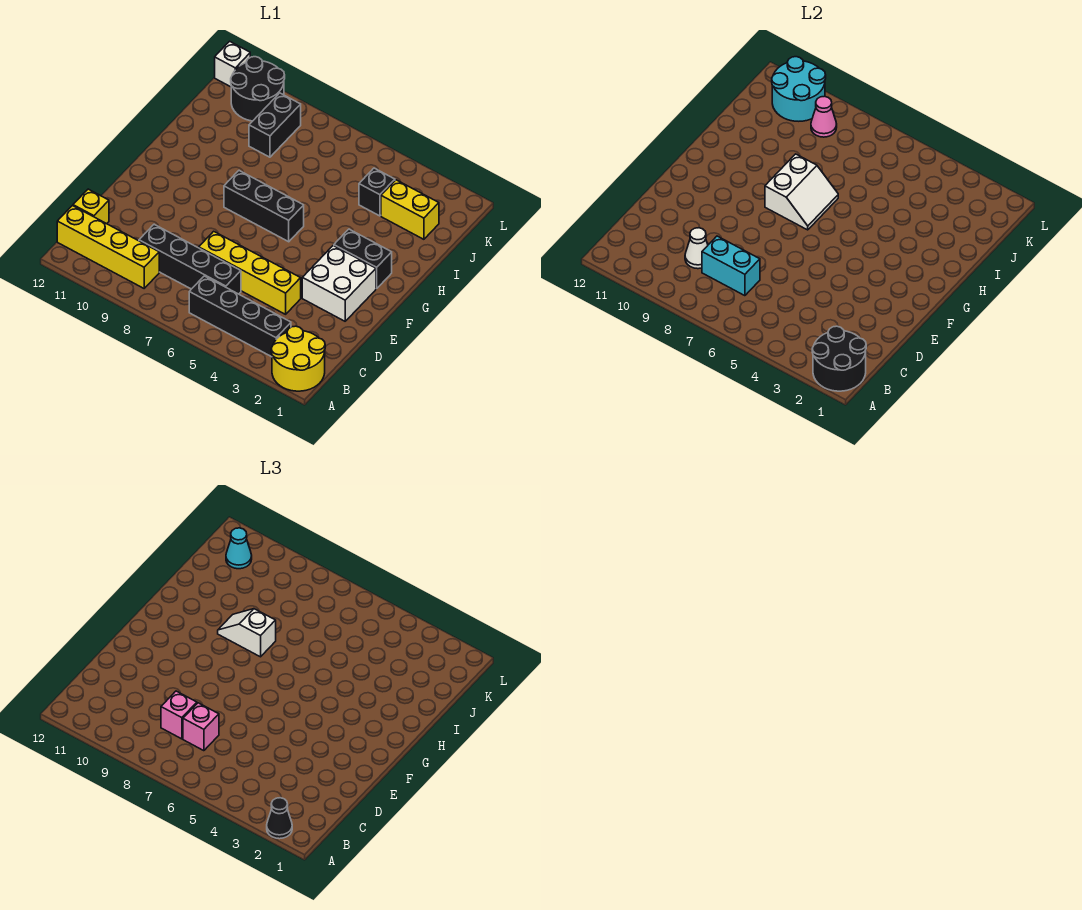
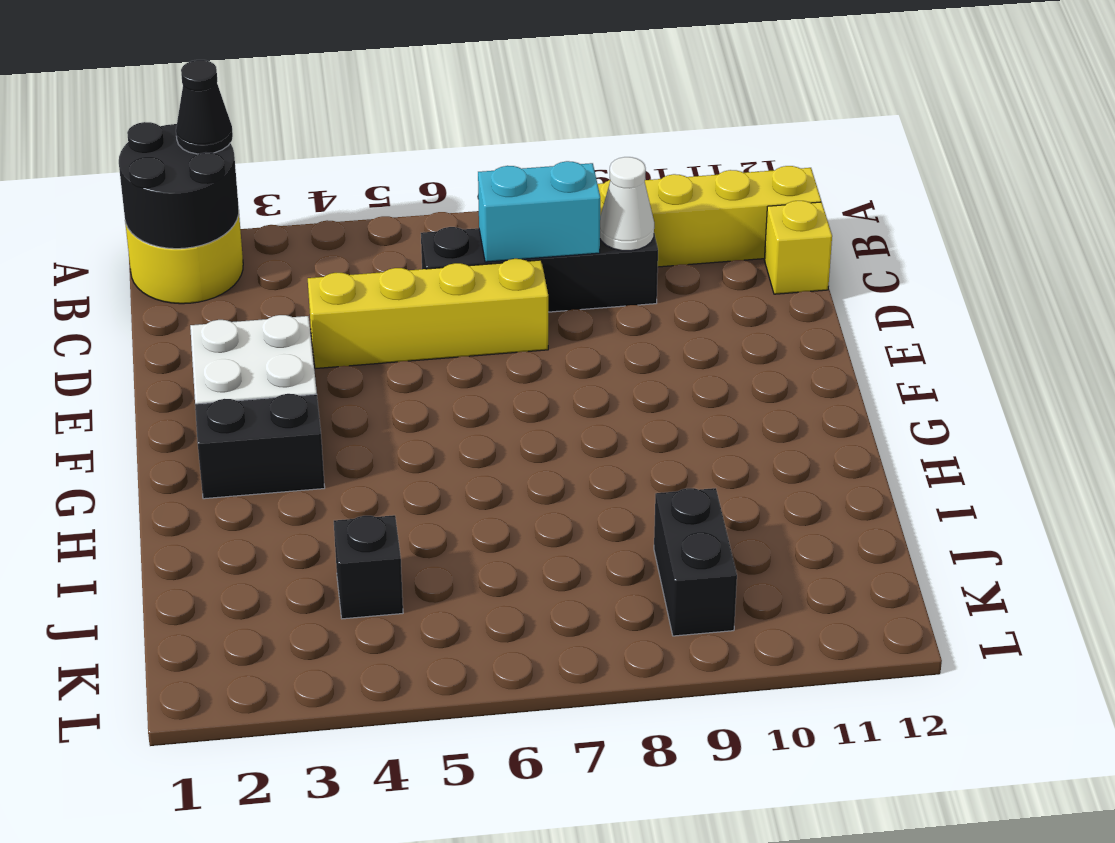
none -> black brick B3:B6 level 1
none -> black brick G6:G8 level 1
none -> yellow brick J2:J3 level 1

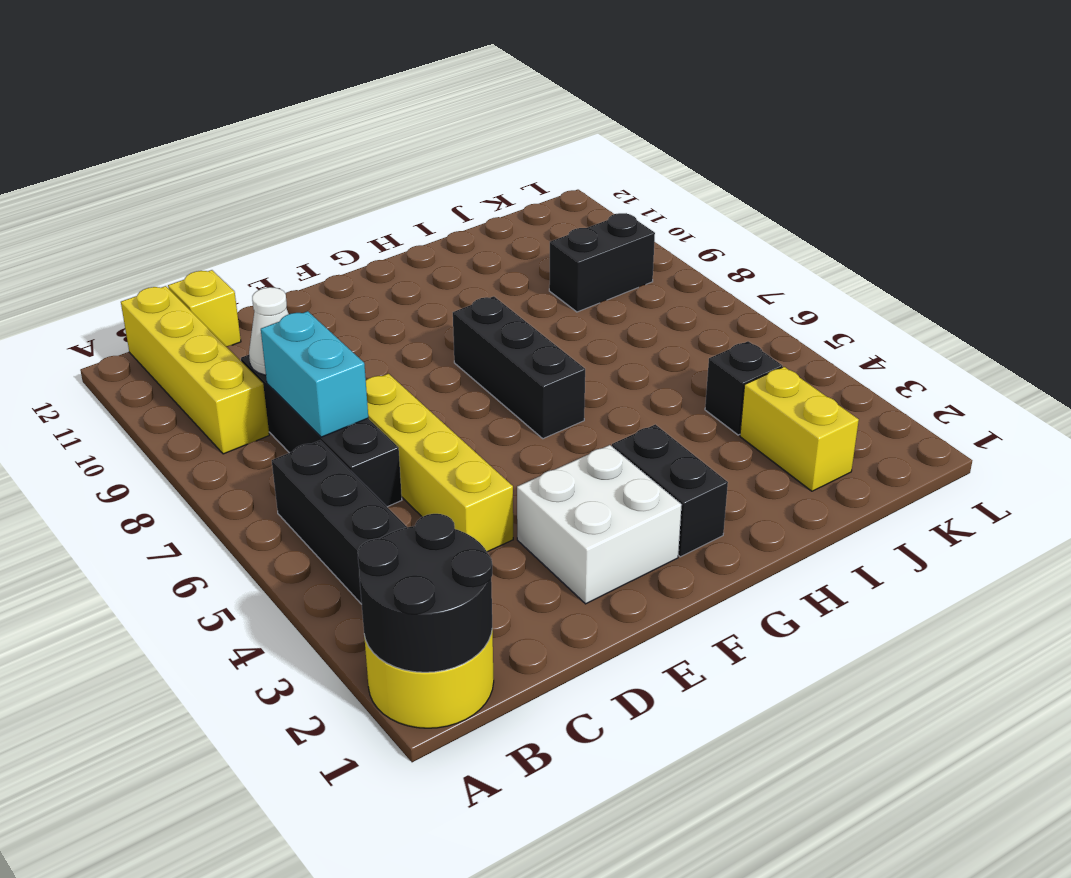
none -> black round brick K10:L11 level 1
none -> white brick L12 level 1
none -> white slope G7:H8 level 2 top 8

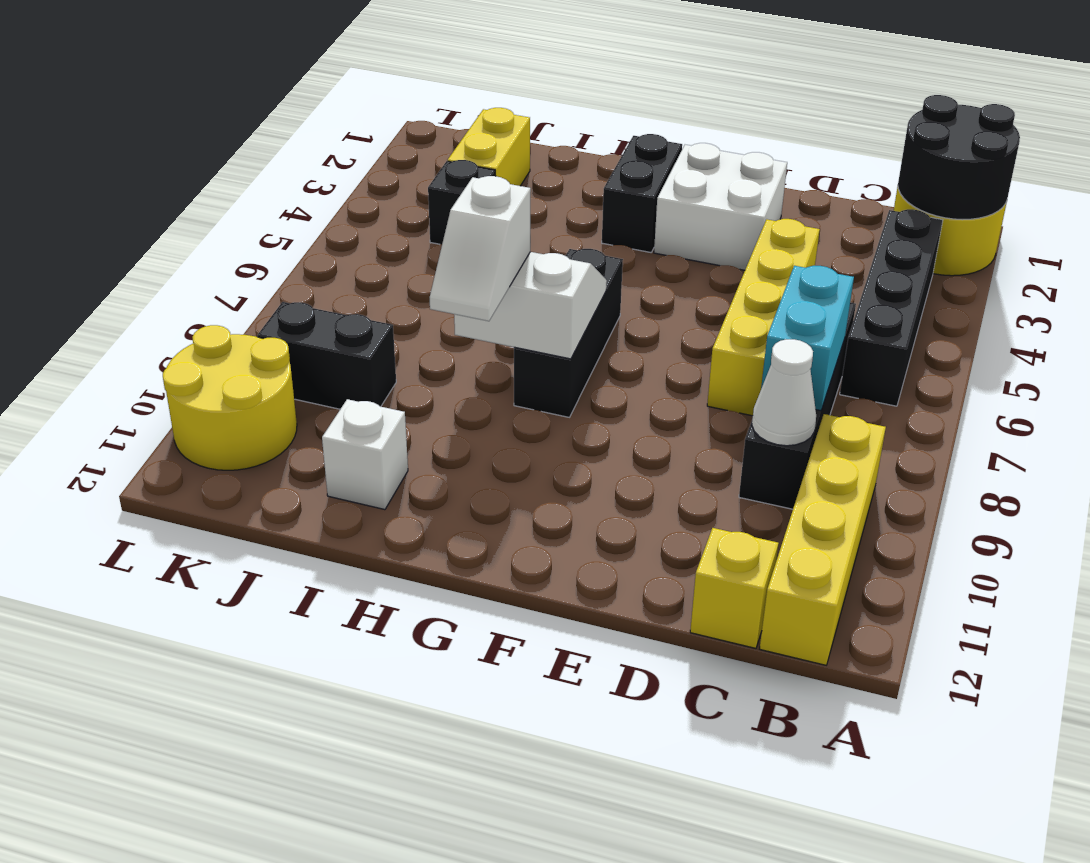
white brick I11 level 1 -> white brick L12 level 1
yellow round brick K10:L11 level 1 -> black round brick K10:L11 level 1
none -> pink cone K9 level 2
none -> cyan round brick K10:L11 level 2
none -> black cone A2 level 3

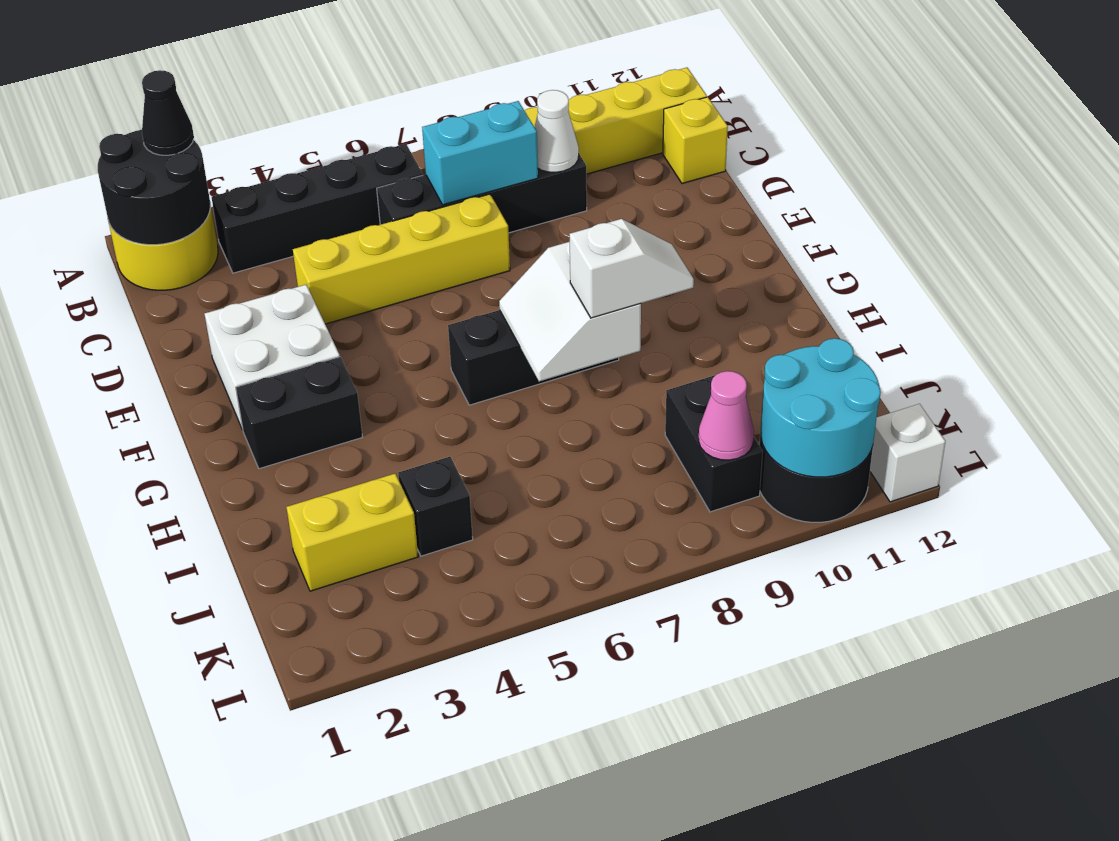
none -> pink brick C7 level 3
none -> pink brick C8 level 3
none -> cyan cone K11 level 3

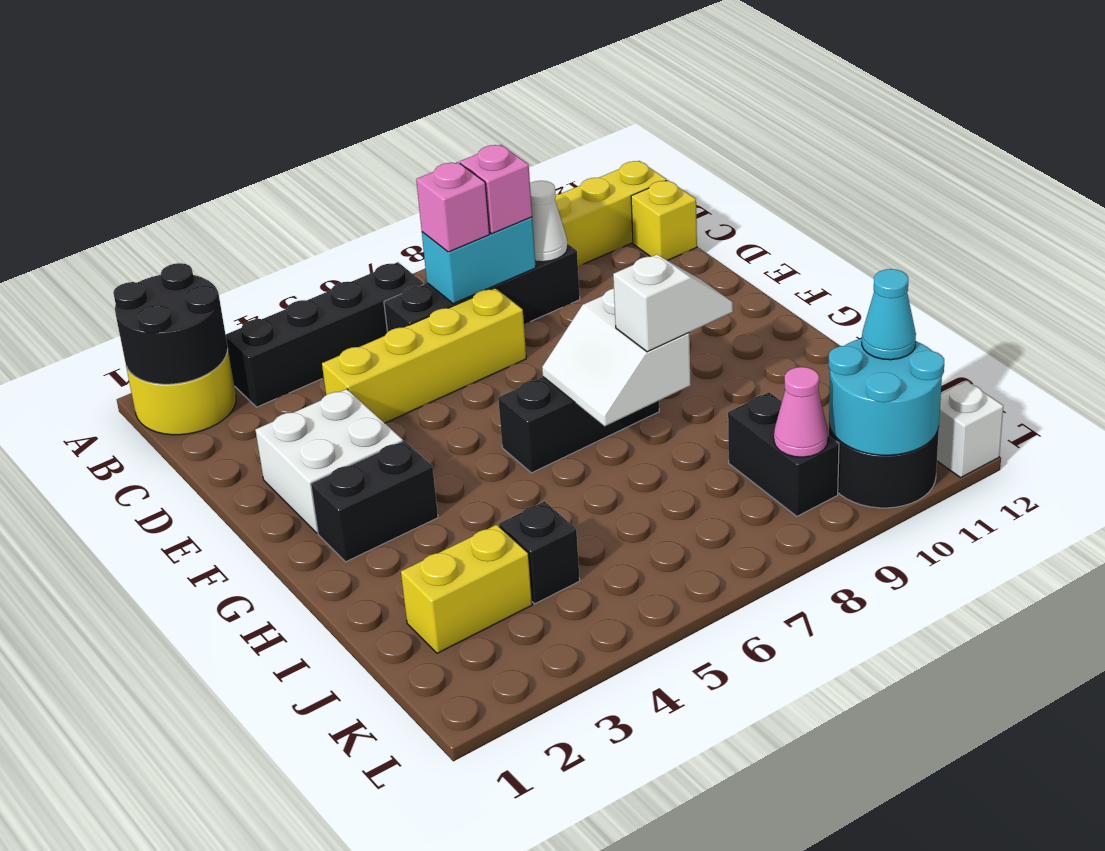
none -> black cone A2 level 3

